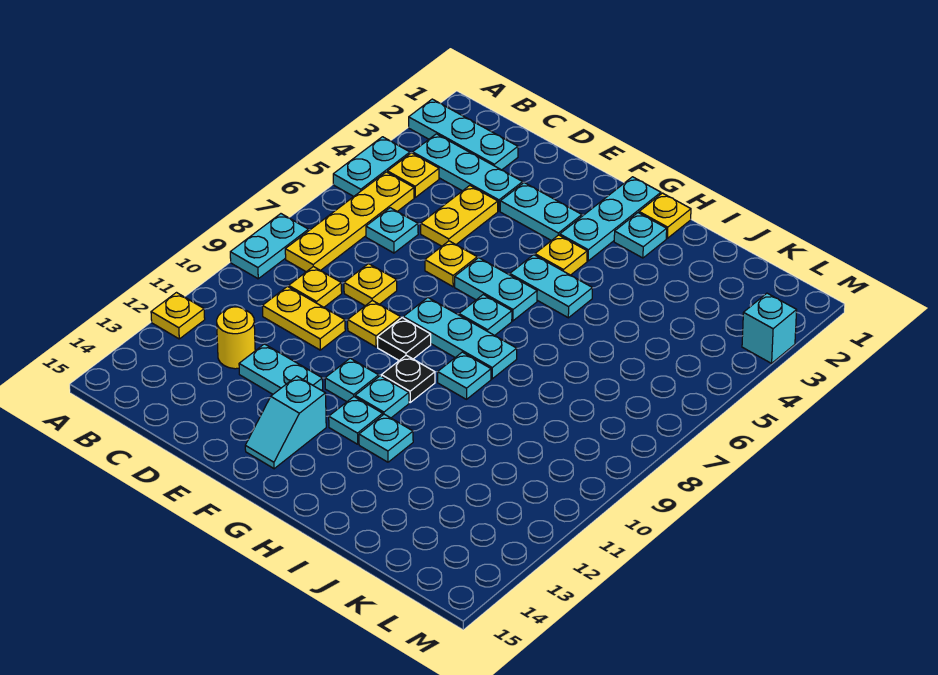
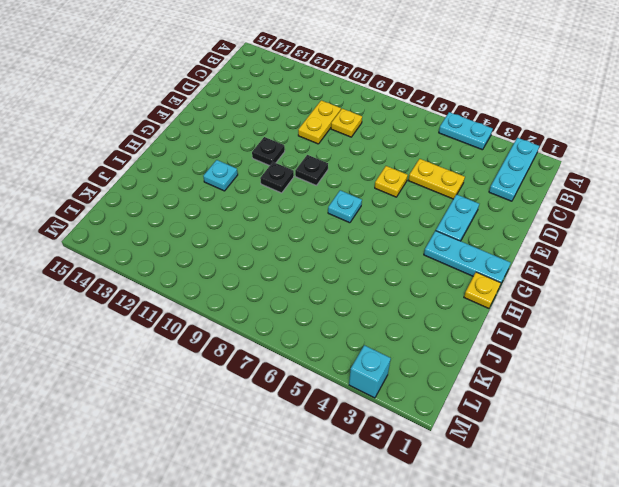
black plate F11 level 1 -> cyan plate F11 level 1
none -> cyan plate A8:A9 level 1
none -> yellow plate A12 level 1
none -> cyan plate B3:D3 level 1
none -> yellow plate B4 level 1

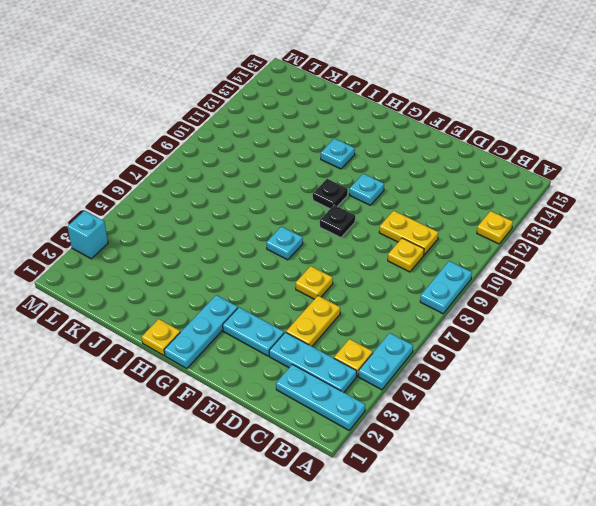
none -> yellow plate B5:B8 level 1
none -> cyan plate C6 level 1
none -> yellow round brick C12 level 1
none -> yellow plate D8 level 1

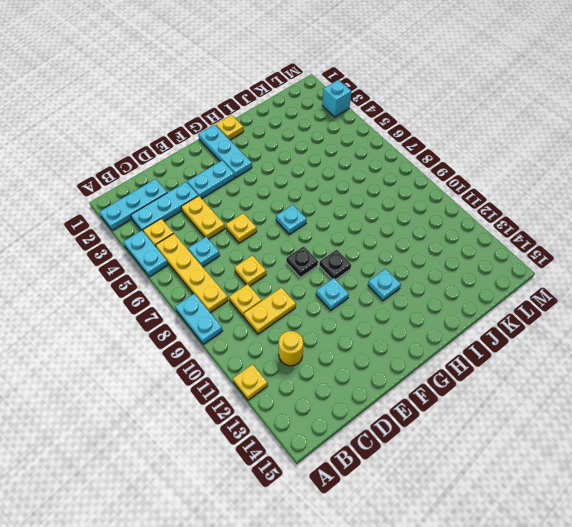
none -> cyan plate D12:E12 level 1
none -> yellow plate E9 level 1
none -> cyan plate F6:G6 level 1
none -> cyan plate F8:H8 level 1

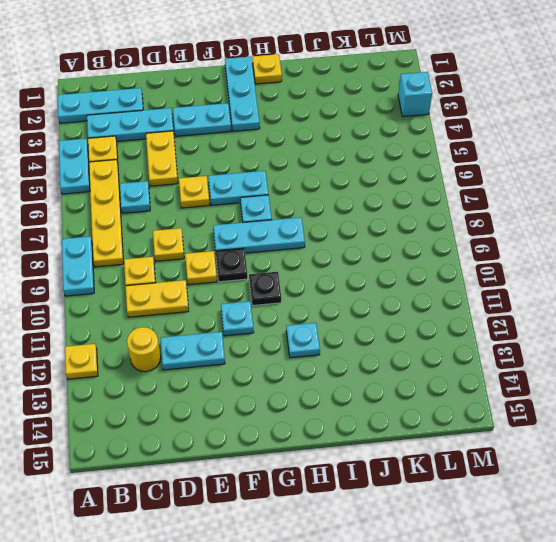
none -> cyan slope F13:F14 level 1 top 13
none -> yellow plate G4 level 1
none -> cyan plate G5:H5 level 1
none -> cyan plate G11 level 1

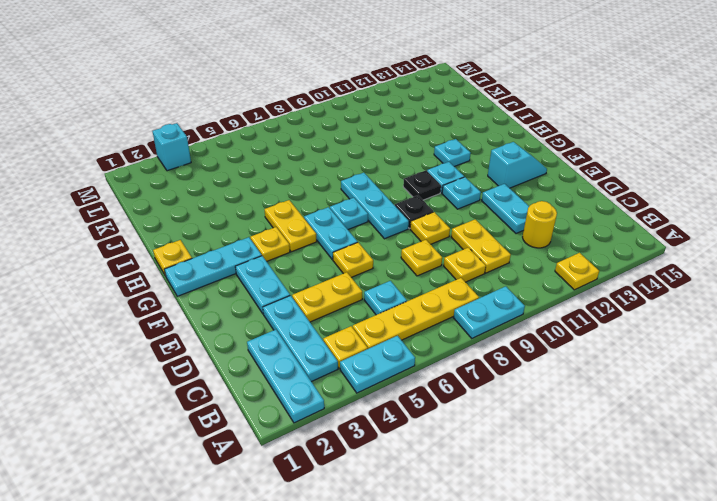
yellow plate G5:H5 level 1 -> cyan plate G5:H5 level 1
none -> cyan plate G12 level 1
none -> cyan plate H2 level 1
none -> cyan plate H9 level 1

